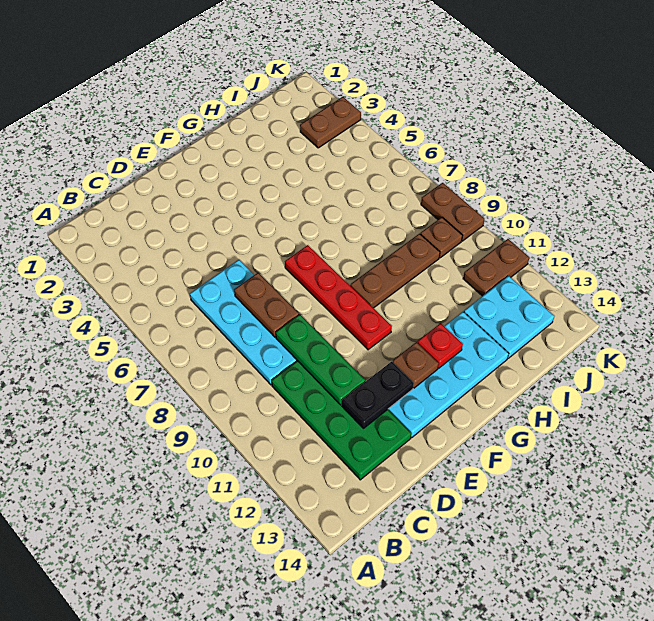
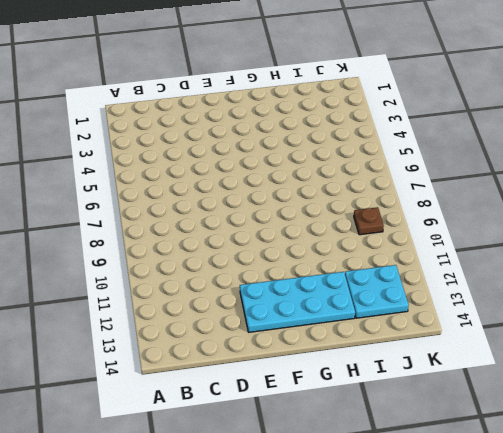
none -> cyan plate C6:D9 level 1
none -> green plate C10:D13 level 1
none -> red plate F7:F10 level 1

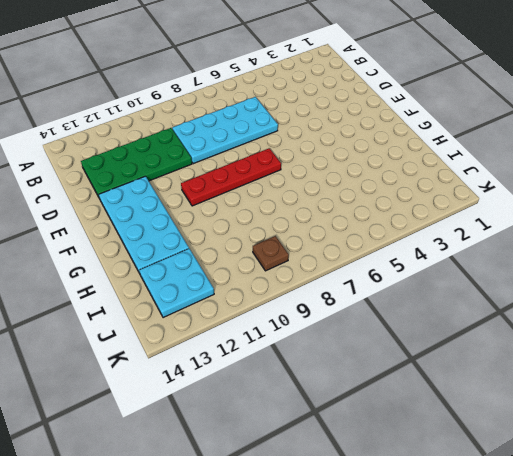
none -> brown plate G9:I9 level 1
none -> brown plate J3:K3 level 1
none -> brown plate J11:K11 level 1

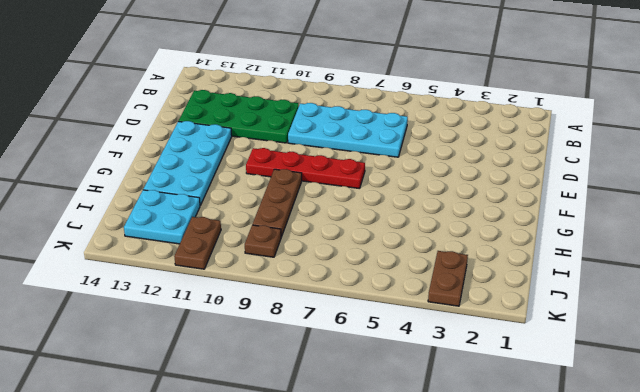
none -> brown plate K8:K9 level 1
none -> brown plate D7:D8 level 2
none -> green plate D9:D11 level 2

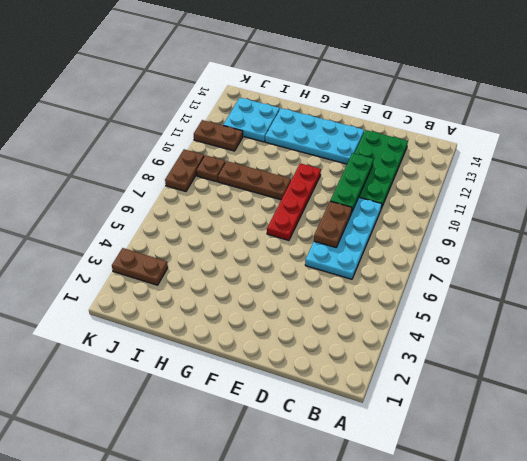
none -> black plate D12:E12 level 2
none -> brown plate F12 level 2
none -> red plate G12 level 2

